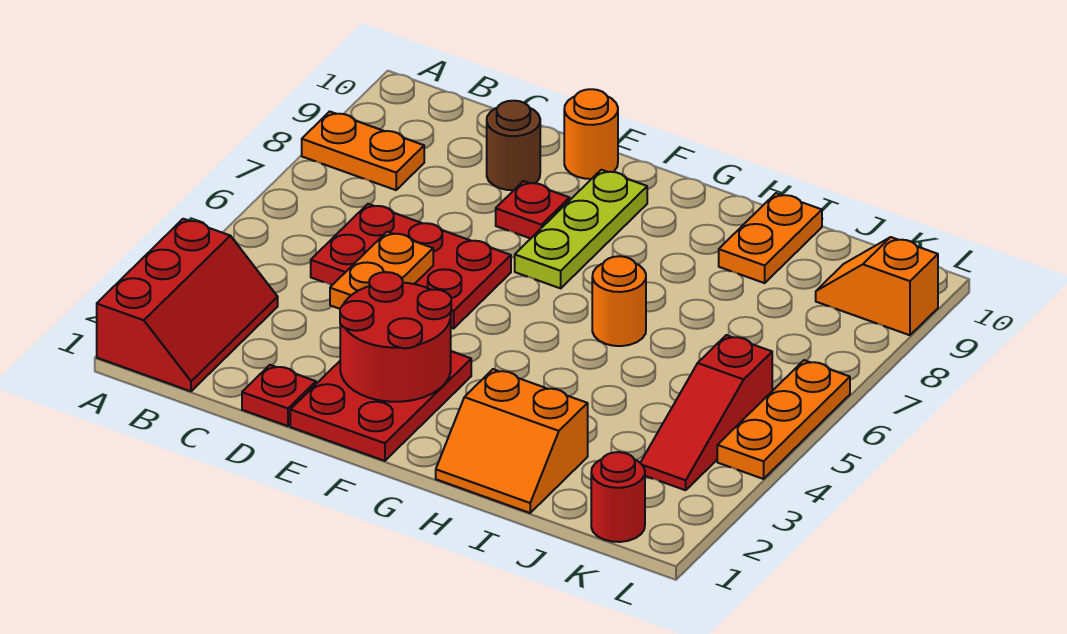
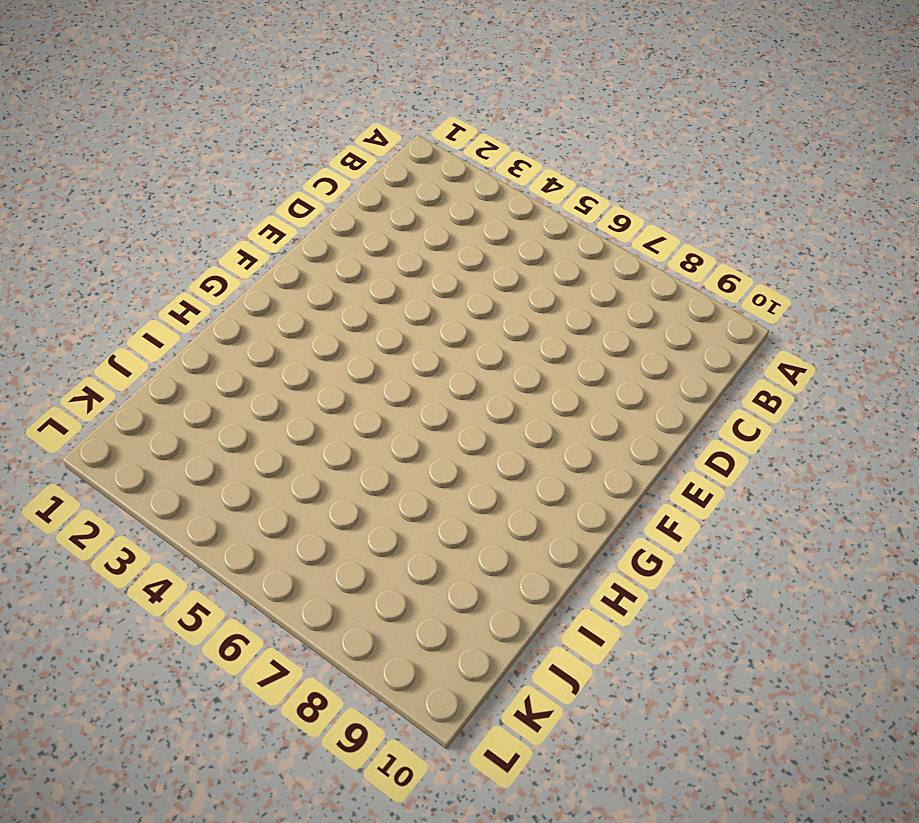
none -> red slope A1:B3 level 1 top A
none -> orange plate A8:B8 level 1
none -> red plate C5:E6 level 1

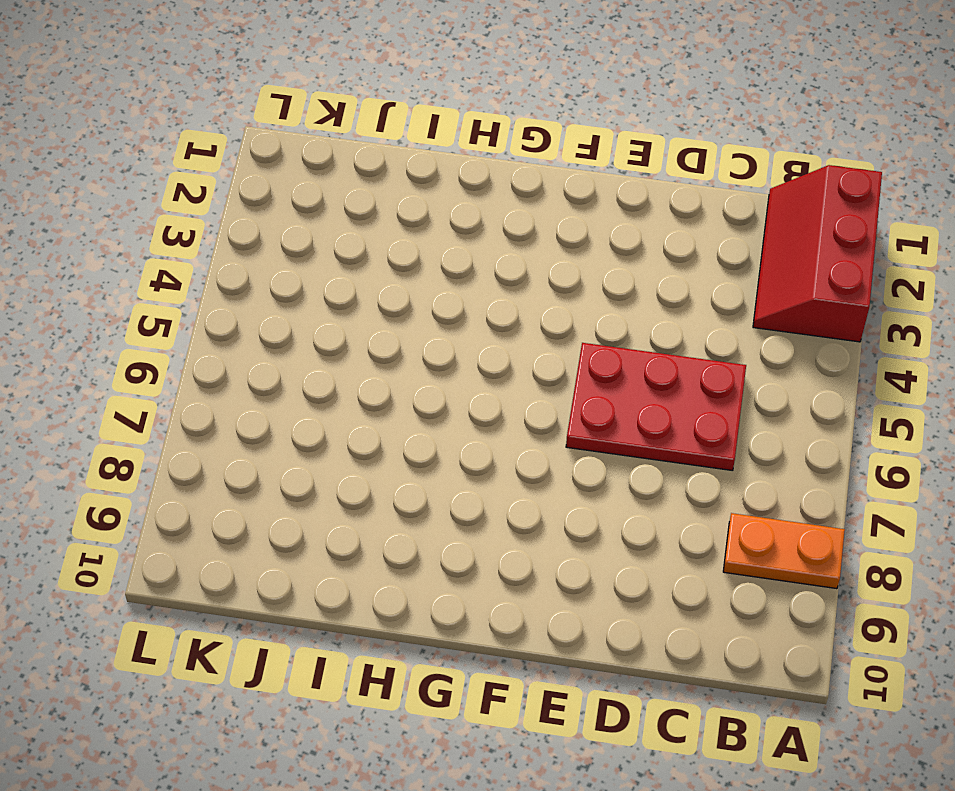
none -> red plate D1 level 1
none -> brown round brick D9 level 1
none -> red plate E1:F3 level 1

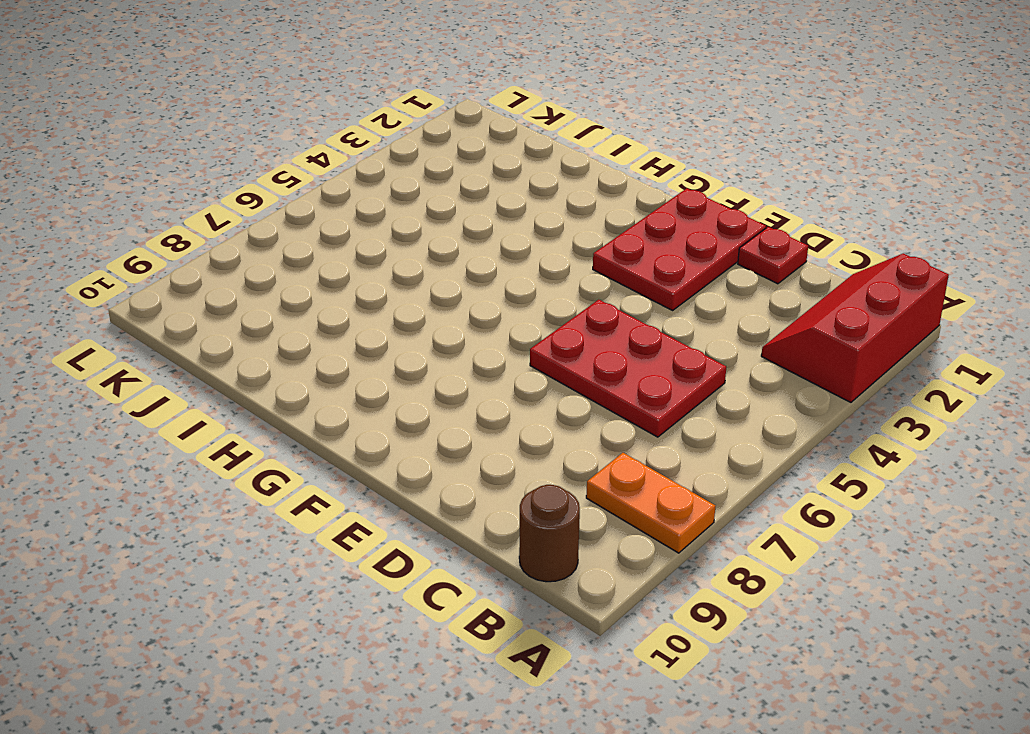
brown round brick B10 level 1 -> brown round brick D9 level 1
none -> red plate E8 level 1
none -> orange round brick E10 level 1
none -> lime plate F7:F9 level 1

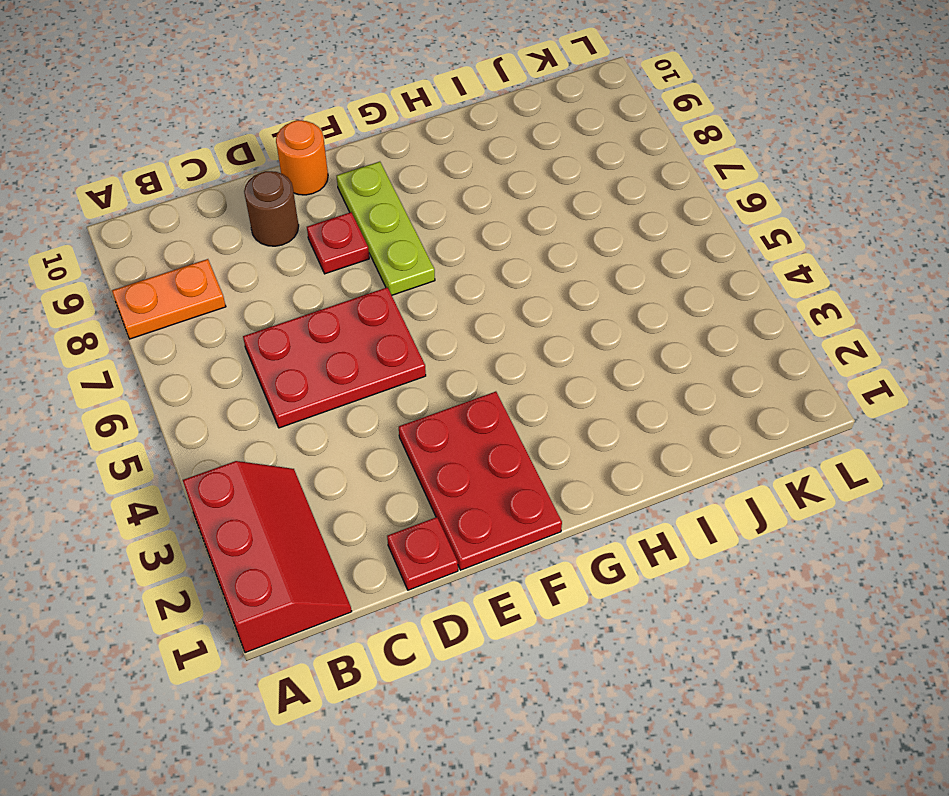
none -> orange slope H1:I2 level 1 top 2
none -> orange round brick H6 level 1
none -> orange plate I9:I10 level 1

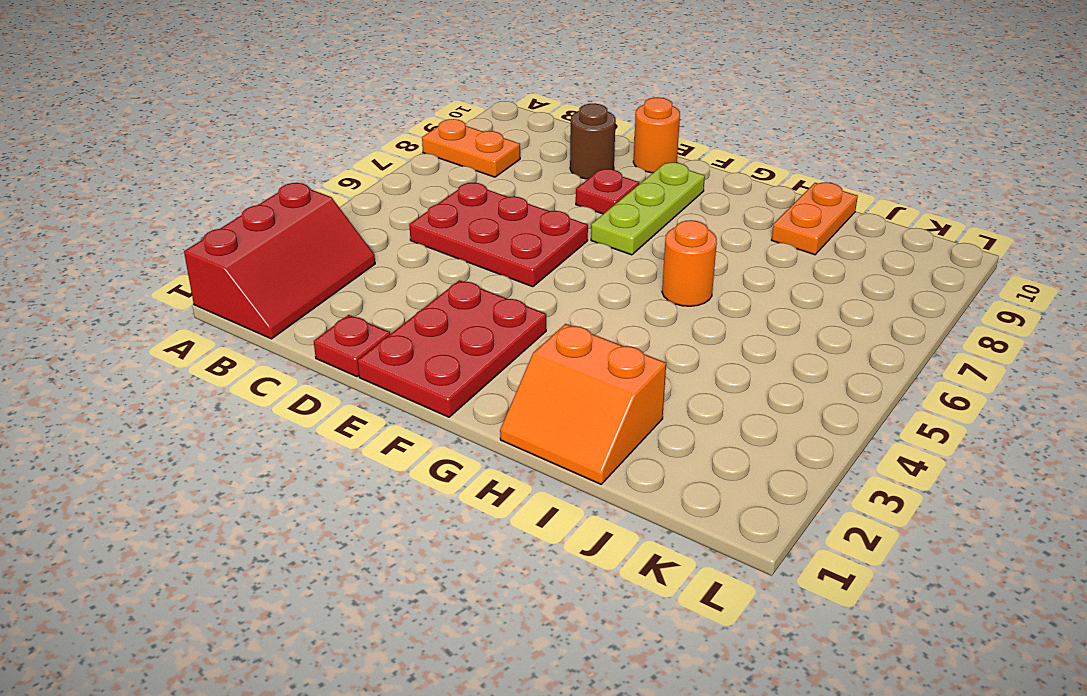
none -> red round brick K1 level 1
none -> red slope K3:K5 level 1 top 5
none -> orange slope K9:L9 level 1 top L

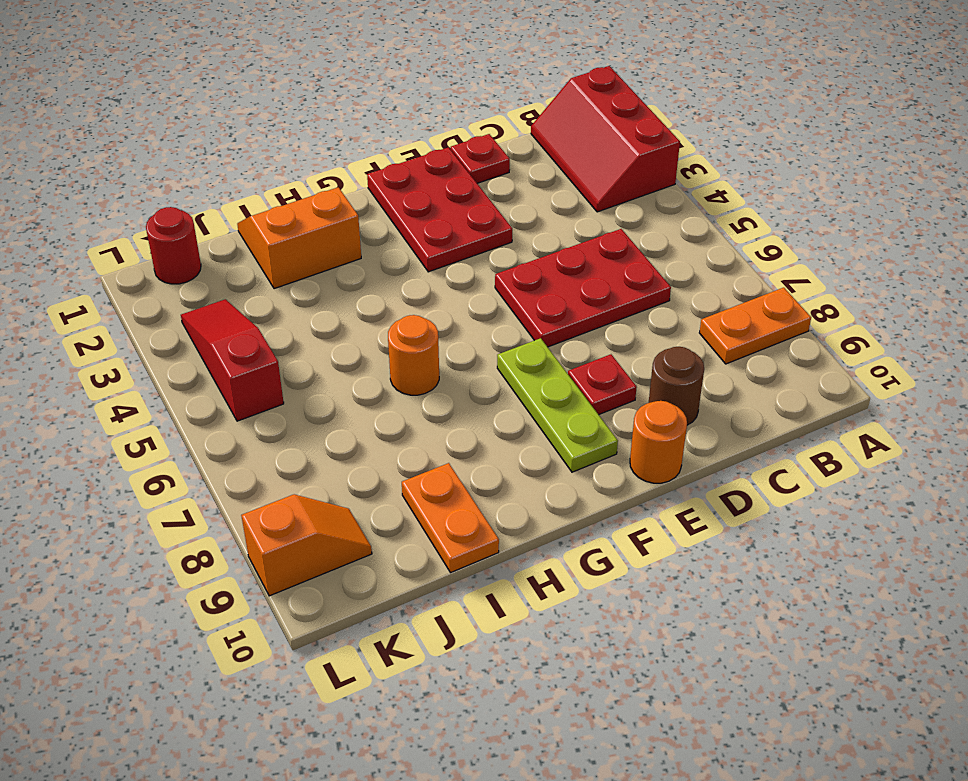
none -> orange plate L4:L6 level 1
none -> orange plate D4:D5 level 2
none -> red round brick E2:F3 level 2

